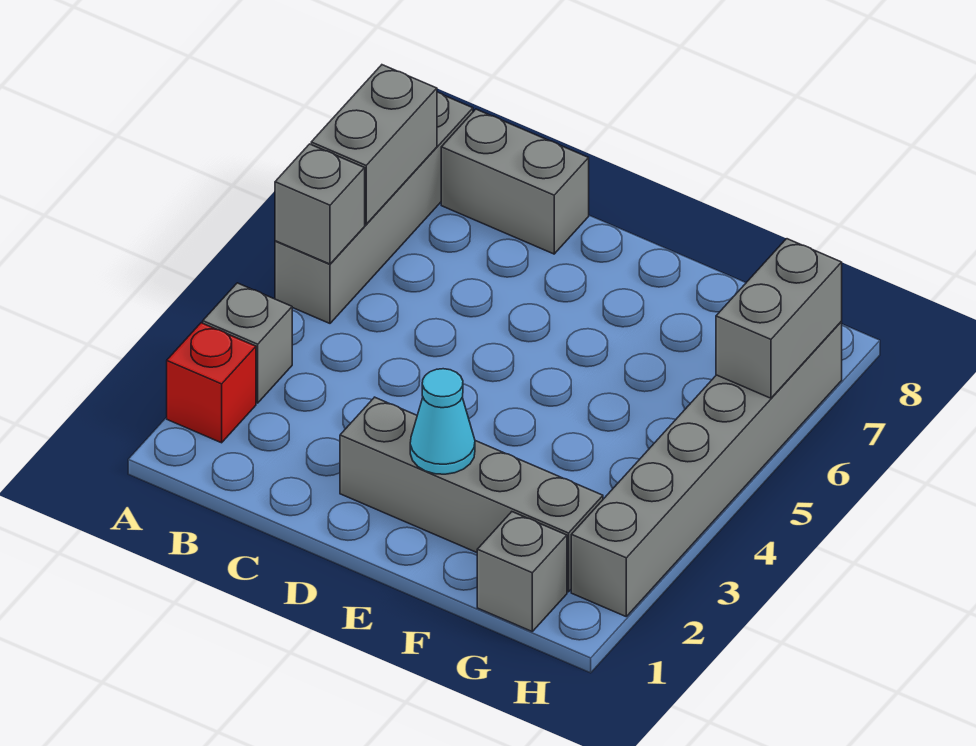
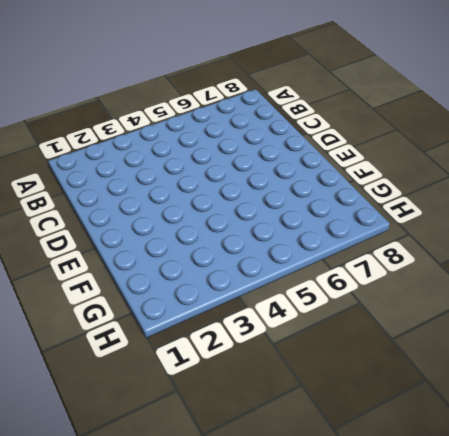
none -> red brick A2 level 1
none -> grey brick A3 level 1

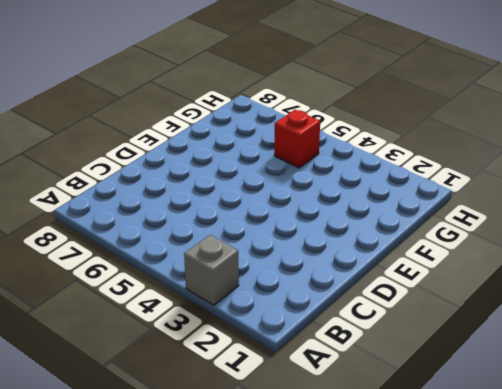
red brick G5 level 1 -> red brick A2 level 1
none -> grey brick A5:A8 level 1
none -> grey brick B8:C8 level 1

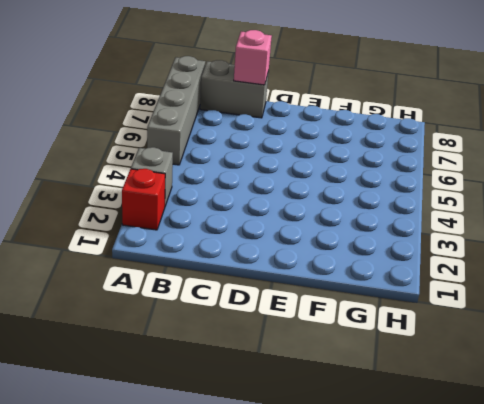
pink brick C8 level 2 -> none
none -> grey brick D2:G2 level 1
none -> grey brick G1 level 1

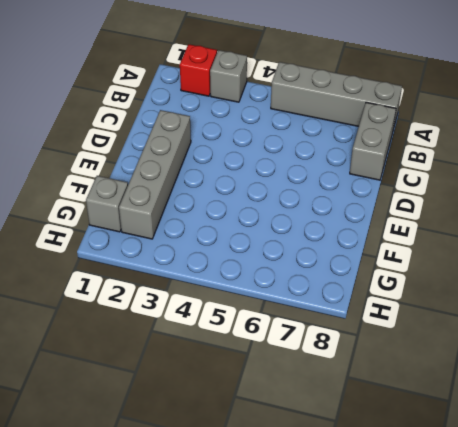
none -> grey brick H2:H7 level 1
none -> grey brick A5 level 2

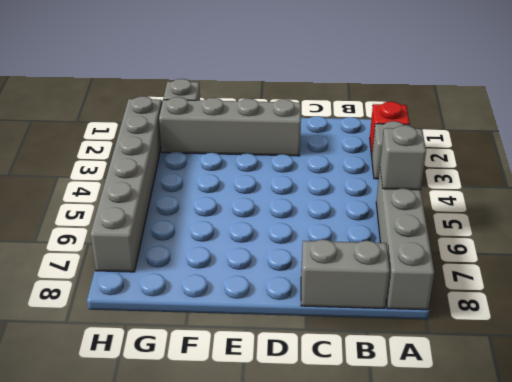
none -> grey brick A6:A7 level 2
none -> cyan cone E2 level 2

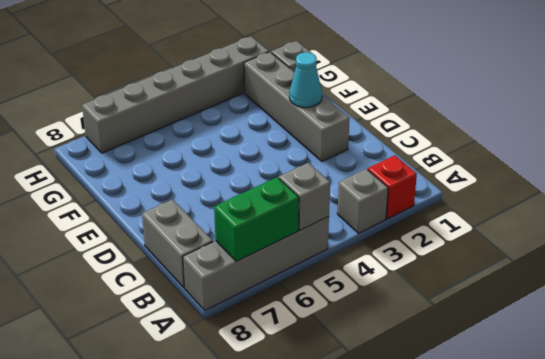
green brick A6:A7 level 2 -> grey brick A6:A7 level 2
none -> grey brick H6:H7 level 2

